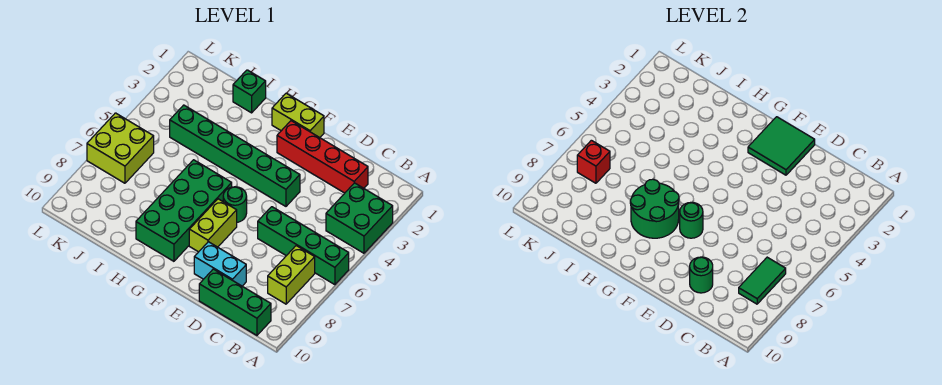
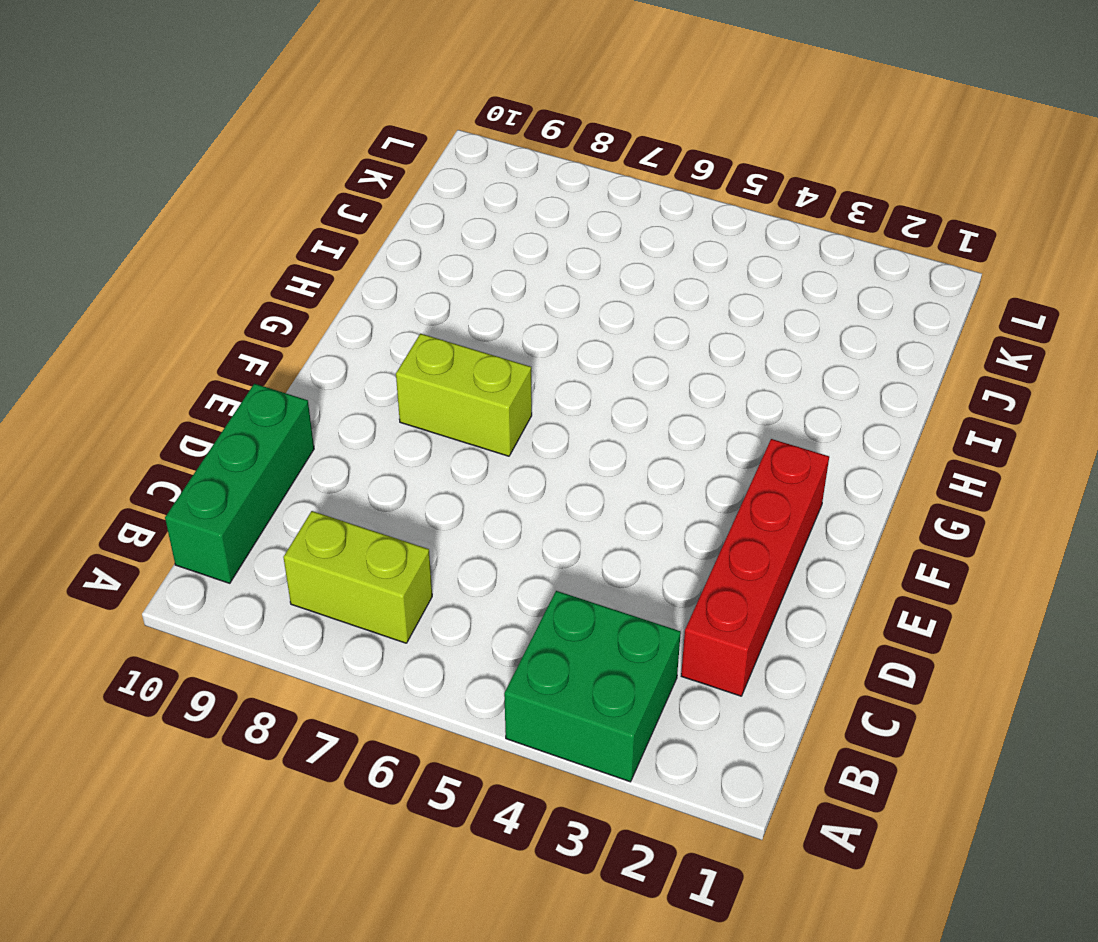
none -> green brick A6:D6 level 1
none -> cyan brick D9:E9 level 1
none -> green brick E4:J4 level 1

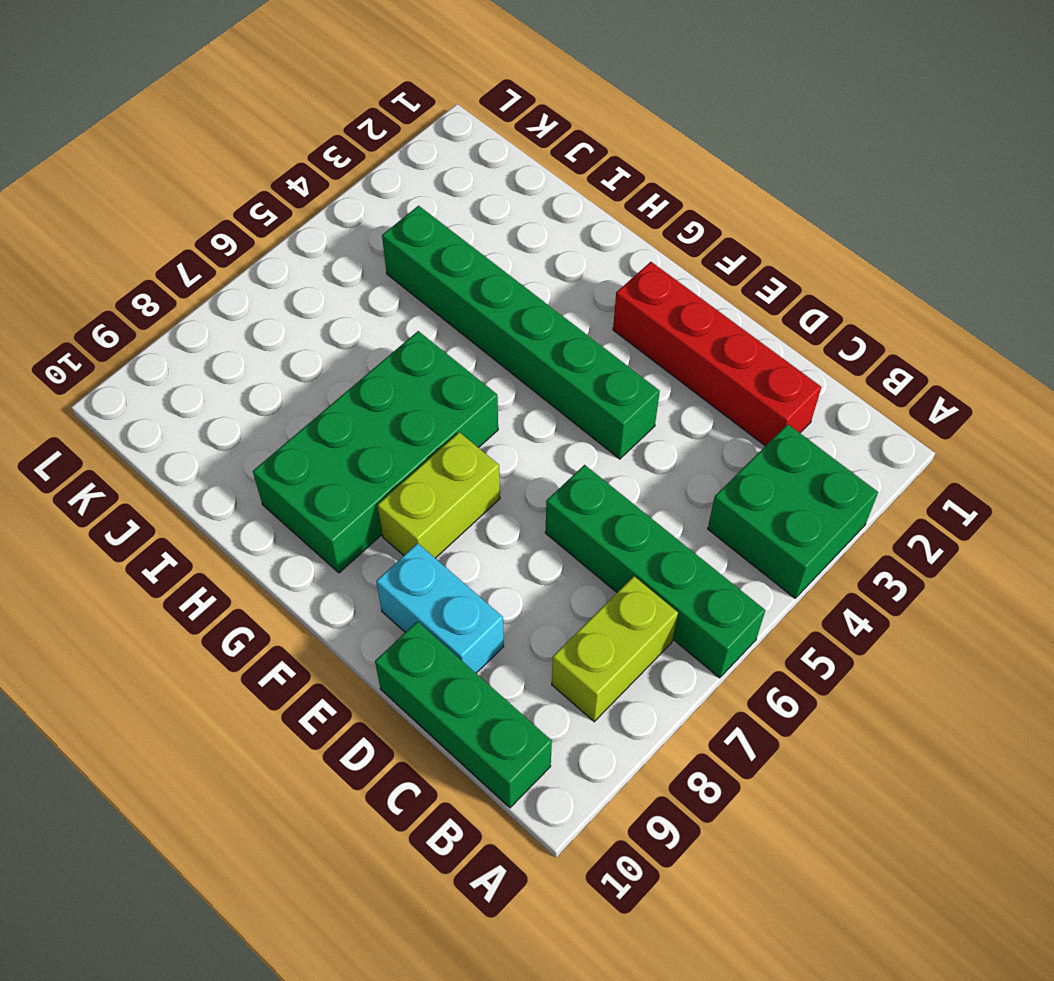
none -> lime brick F1:G1 level 1
none -> green round brick F6 level 1
none -> green brick I1 level 1

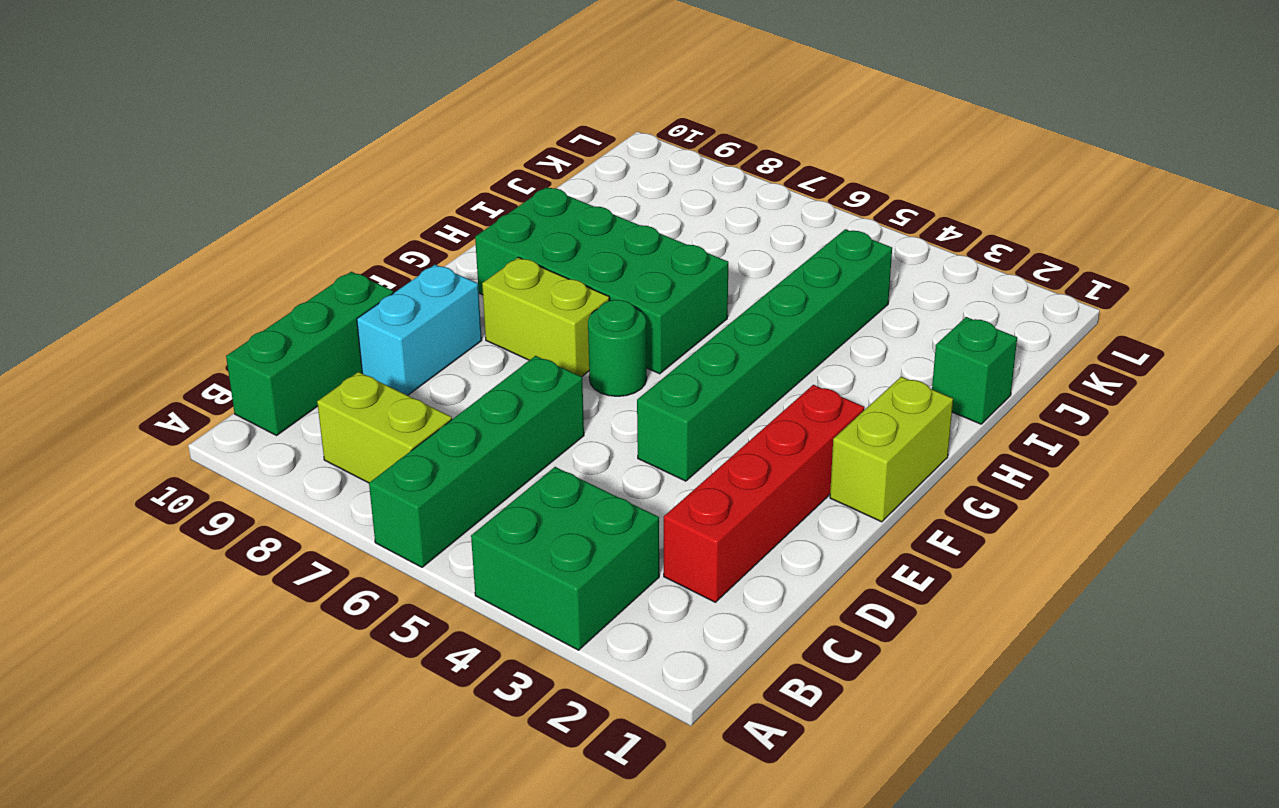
none -> lime brick K6:L7 level 1
none -> green tile B7:B8 level 2
none -> green round brick D9 level 2

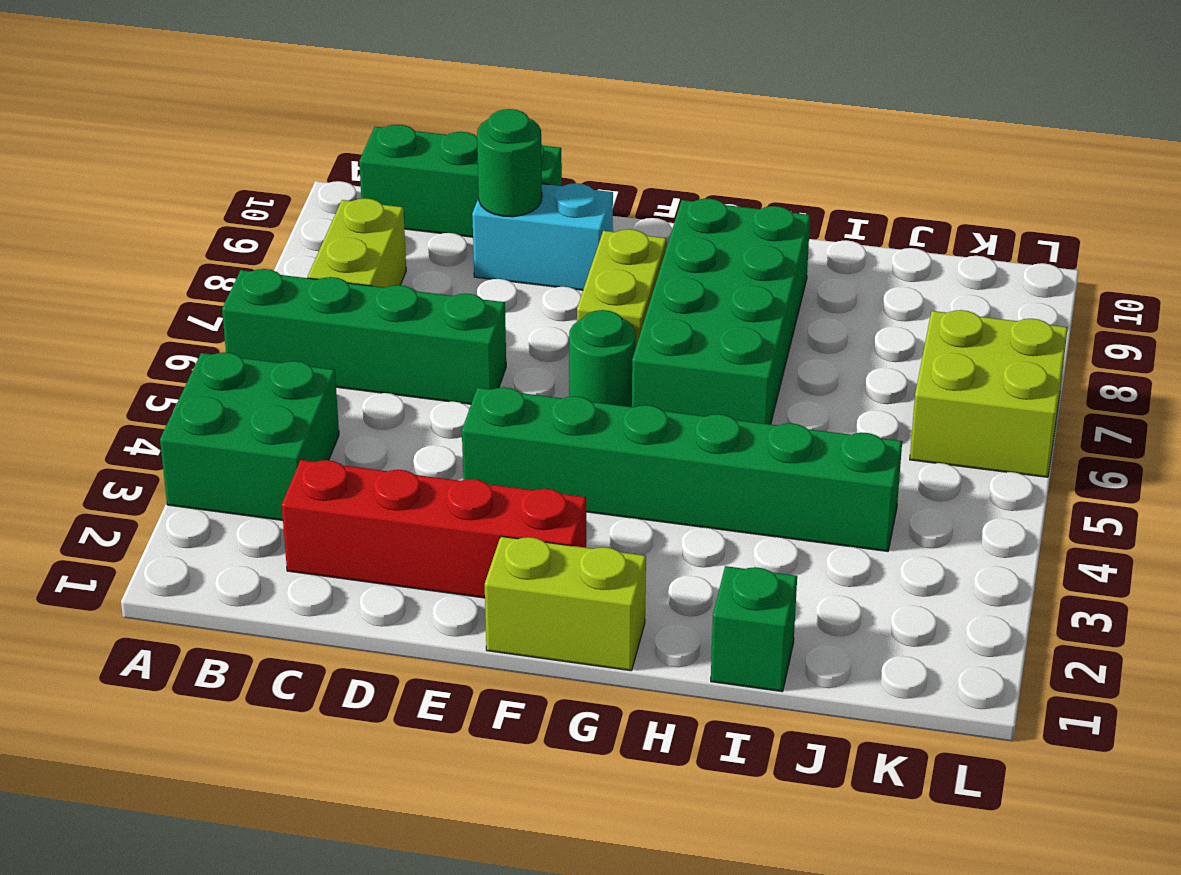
none -> green tile B7:B8 level 2
none -> green tile E1:F2 level 2
none -> green round brick F7 level 2

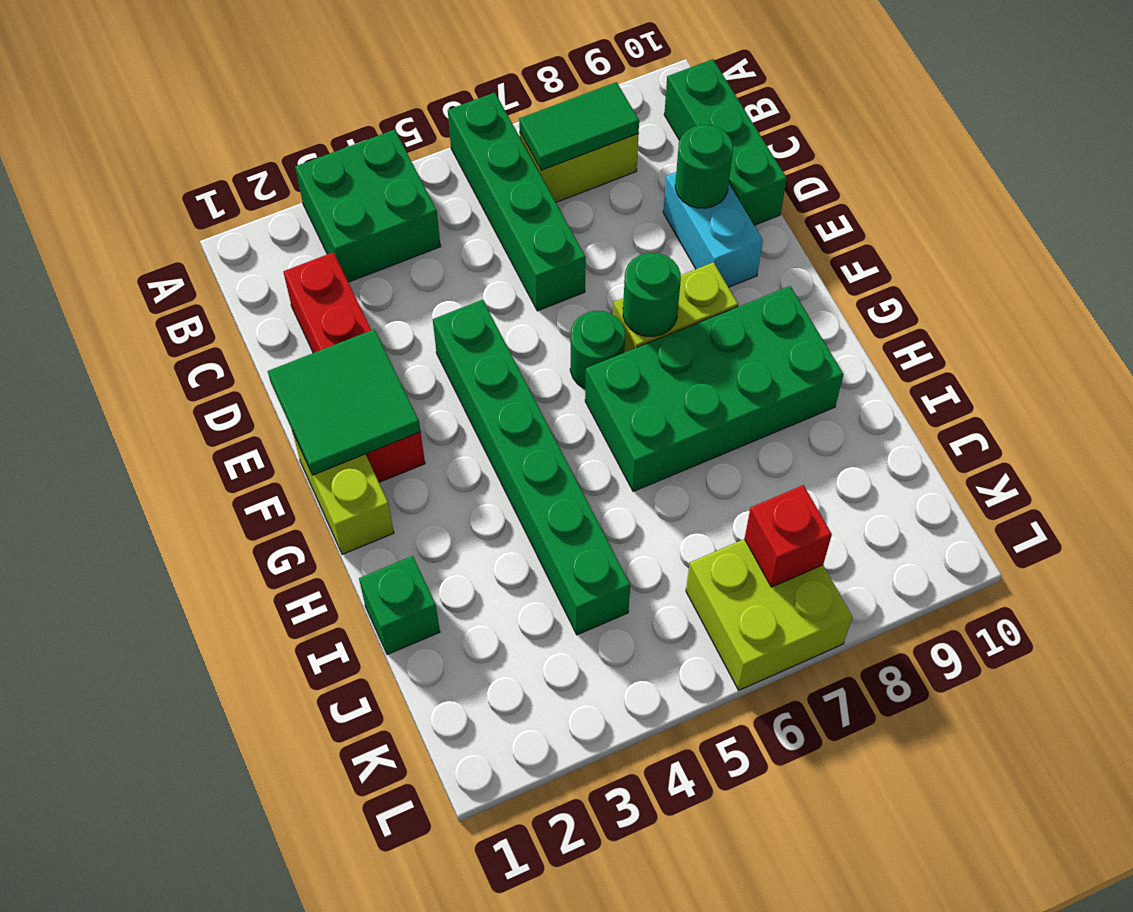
none -> green round brick G7:H8 level 2

